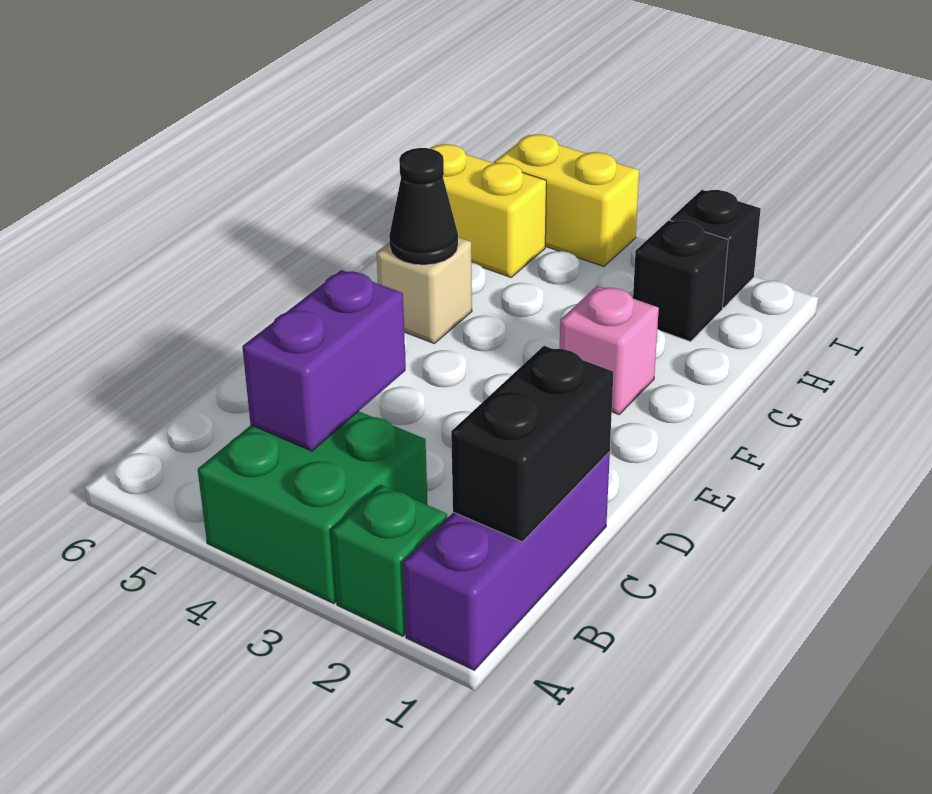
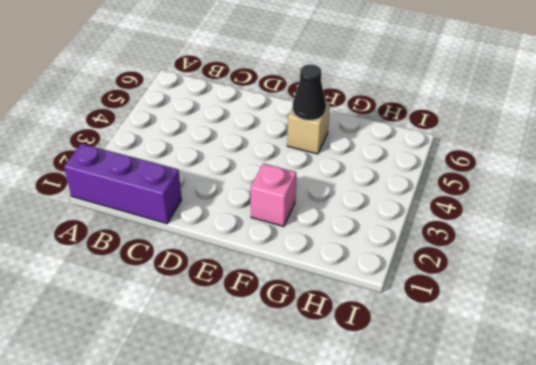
none -> green brick A2 level 1
none -> green brick A3:B4 level 1
none -> black brick H2 level 1

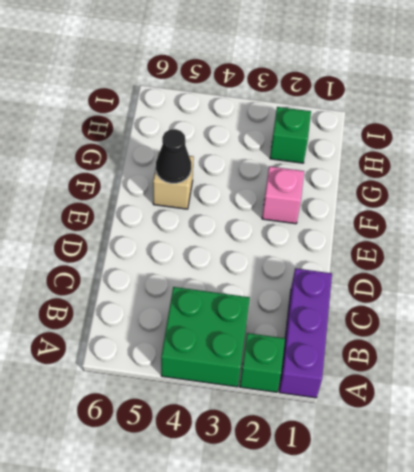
green brick H2 level 1 -> black brick H2 level 1
none -> yellow brick H5:H6 level 1
none -> black brick I2 level 1
none -> yellow brick I4:I5 level 1

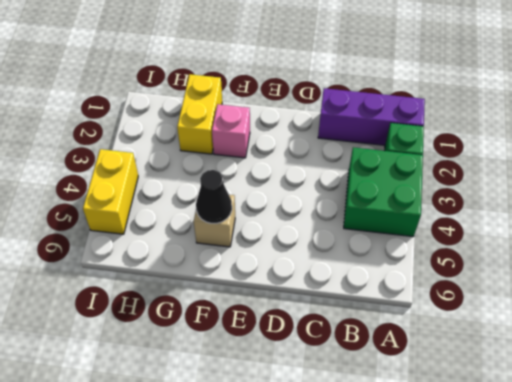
yellow brick G1:G2 level 1 -> yellow brick H5:H6 level 1
none -> black brick H2 level 1
none -> black brick I2 level 1
none -> black brick B1:C1 level 2

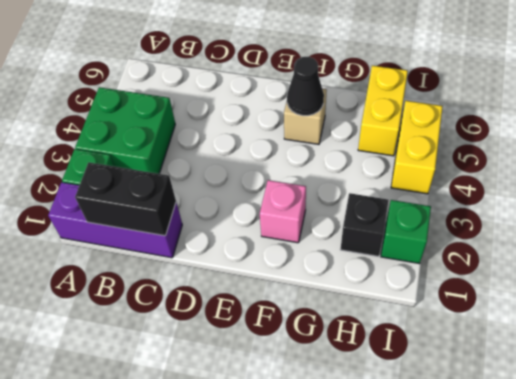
green brick I2 level 1 -> black brick I2 level 1
none -> purple brick B4:C4 level 2

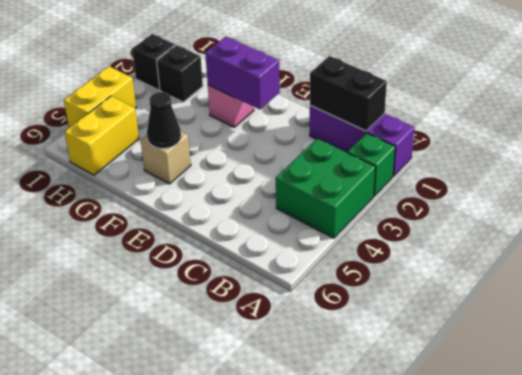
purple brick E2:F2 level 2 -> purple brick B4:C4 level 2

